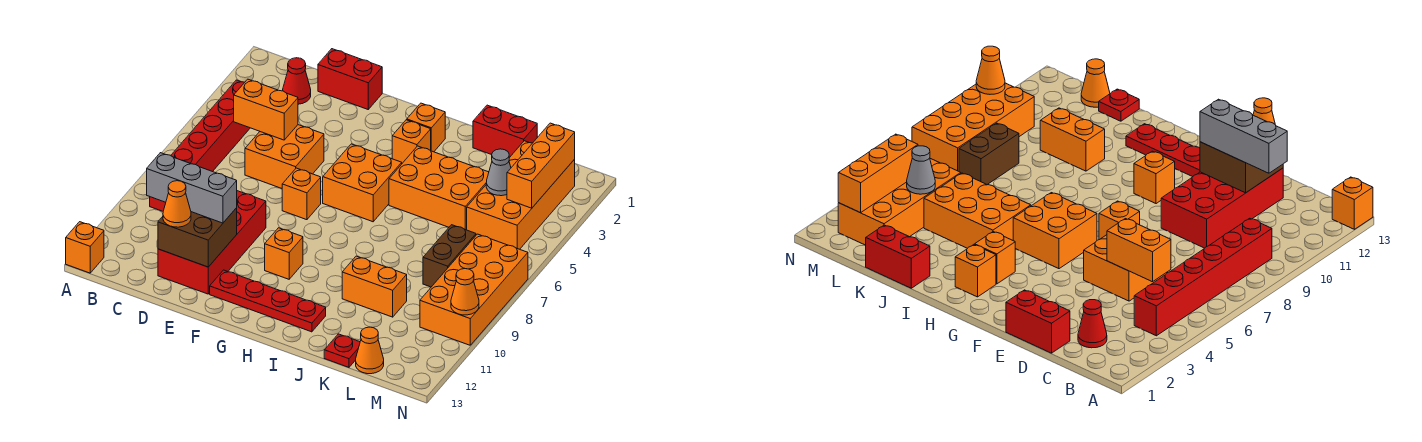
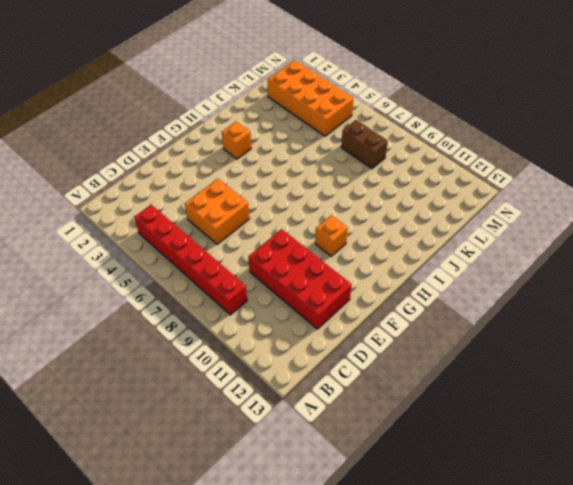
none -> orange brick A13 level 1
none -> red cone C2 level 1
none -> red brick D1:E1 level 1

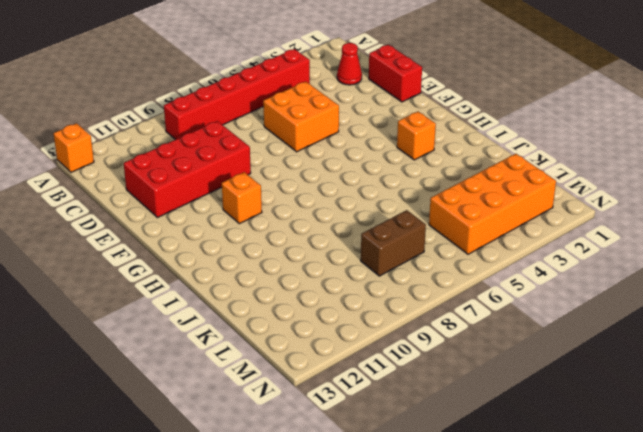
none -> orange brick F7 level 1
none -> red plate F12:I12 level 1
none -> orange brick G5:H6 level 1

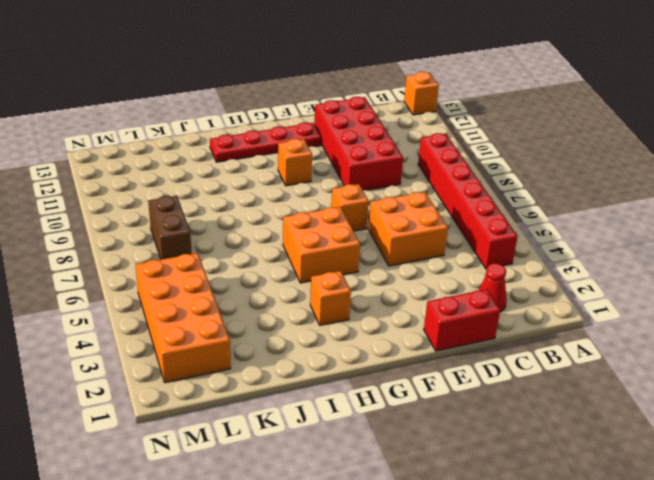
none -> orange brick H2 level 1
none -> orange brick I4:K5 level 1
none -> red brick J1:K1 level 1

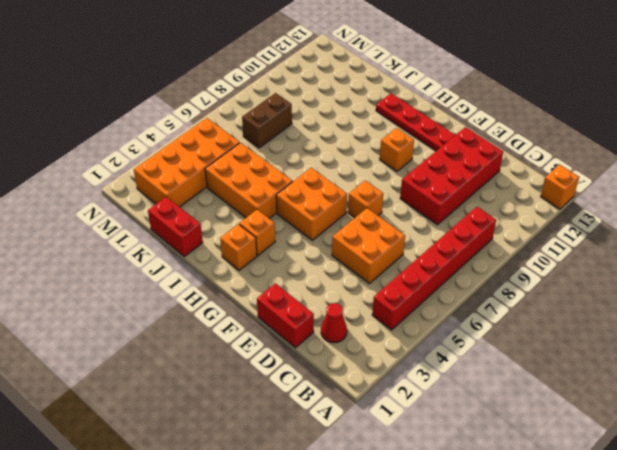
none -> orange brick J10:K10 level 1
none -> red plate K13 level 1
none -> orange cone L13 level 1

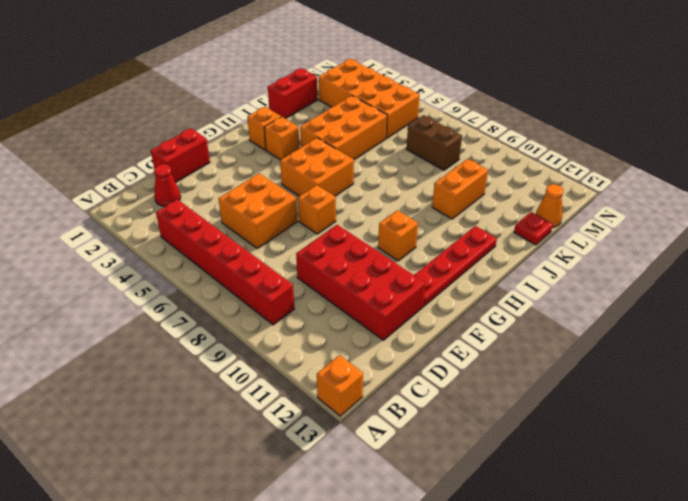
none -> orange brick M7:N10 level 1
none -> orange brick C5:D5 level 2
none -> brown brick D11:E12 level 2

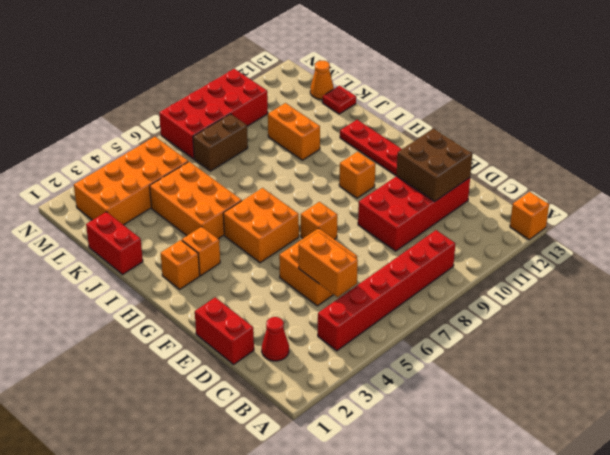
red brick M7:N10 level 1 -> orange brick M7:N10 level 1
none -> grey cone L4 level 2
none -> orange brick M2:M4 level 2
none -> orange cone N10 level 2

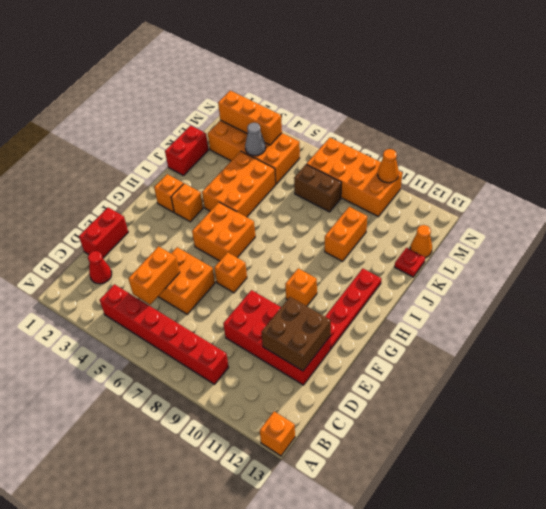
none -> grey brick C11:E11 level 3
none -> orange cone D12 level 3

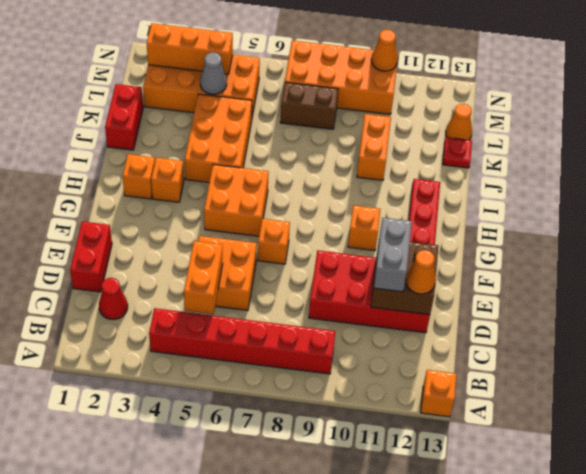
grey brick D11:E11 level 3 -> grey brick C11:E11 level 3

